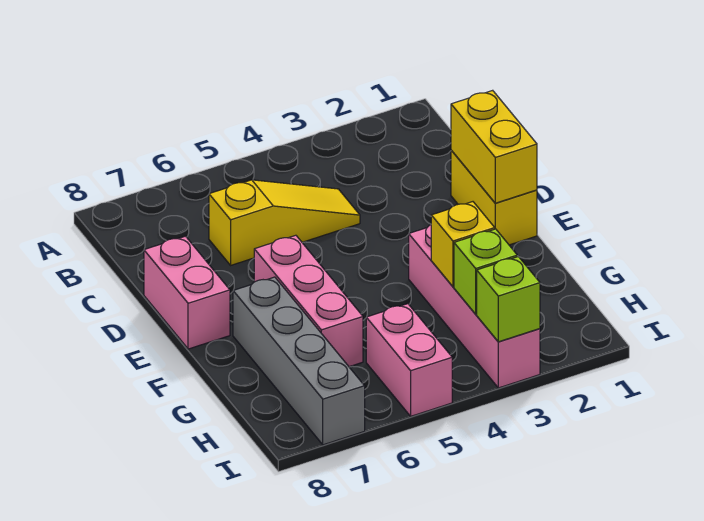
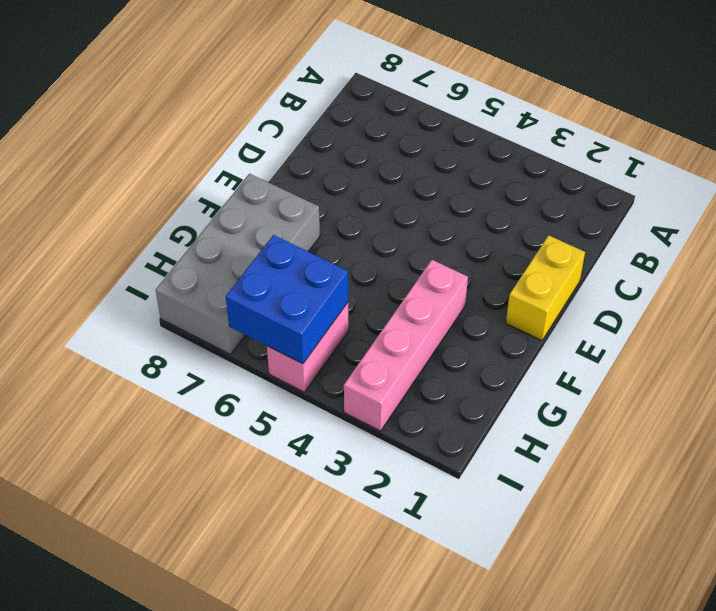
grey brick F7:I8 level 1 -> grey brick F7:I7 level 1
blue brick H5:I6 level 2 -> none
none -> yellow slope C4:C6 level 1 top 6
none -> pink brick D8:E8 level 1

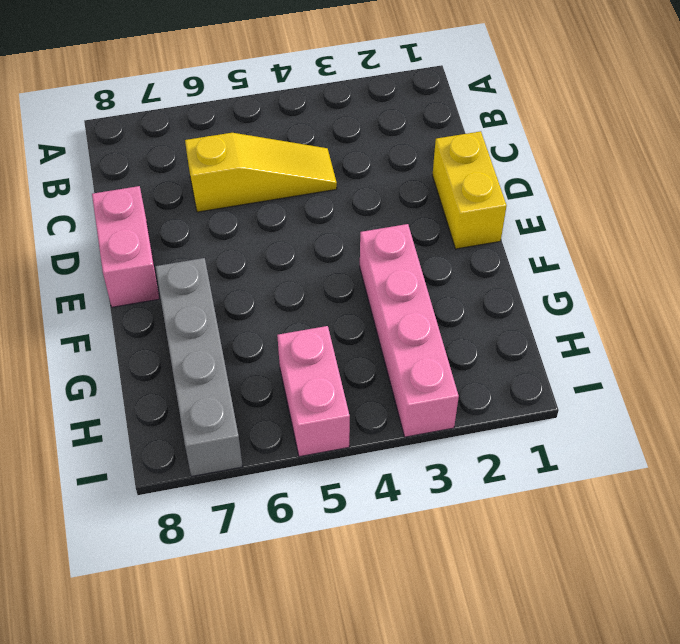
none -> pink brick E6:G6 level 1
none -> yellow brick D1:E1 level 2

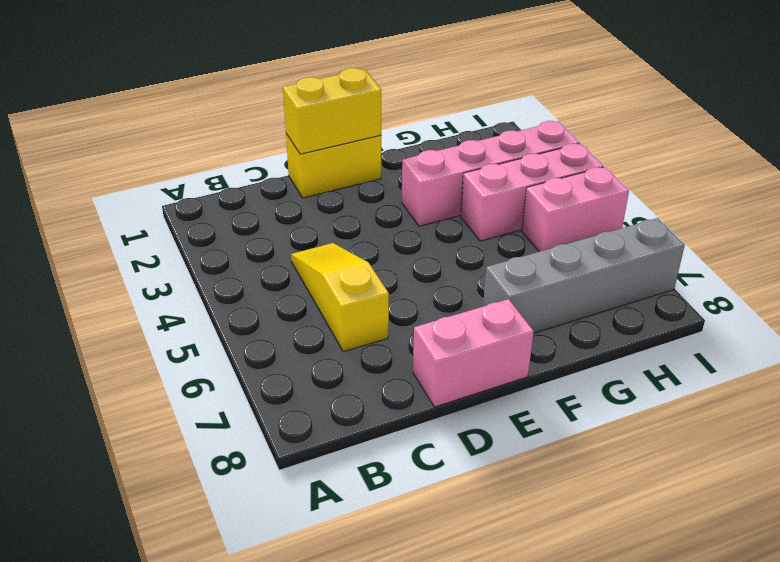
pink brick G4:I4 level 1 -> pink brick E6:G6 level 1
none -> yellow brick G3 level 2
none -> lime brick H3 level 2

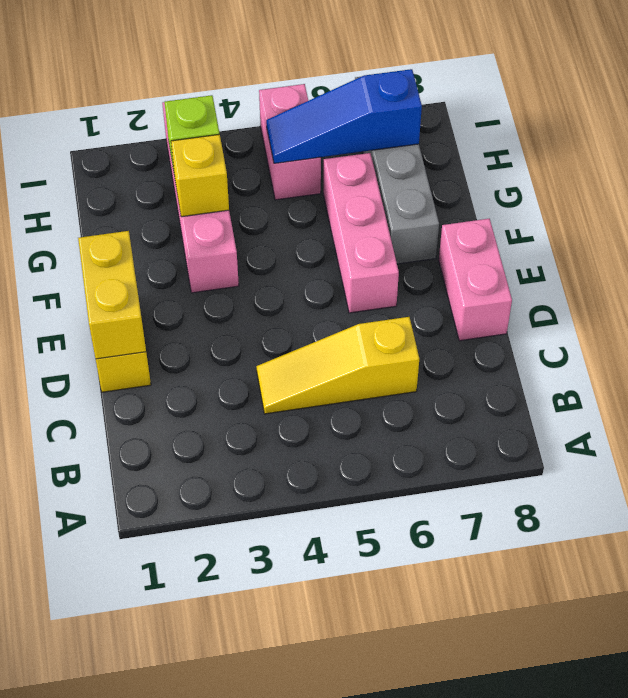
blue slope H5:H7 level 2 top 7 -> none
none -> lime brick I3 level 2

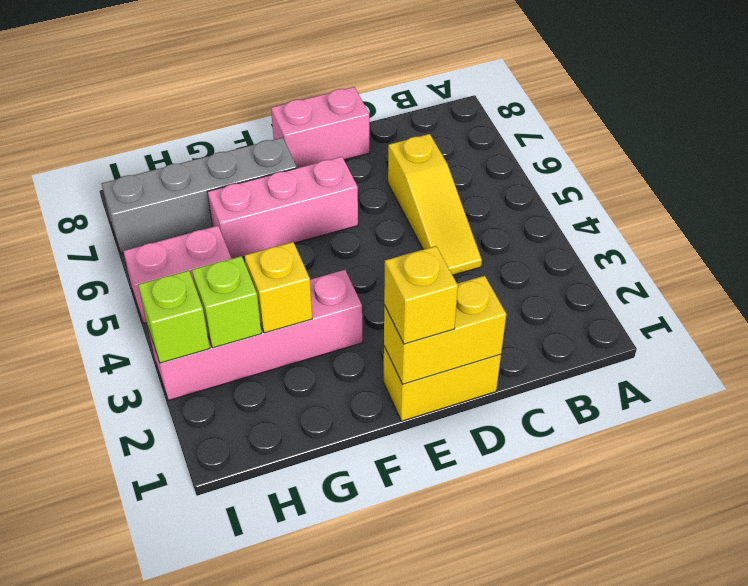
yellow brick E1 level 3 -> none

